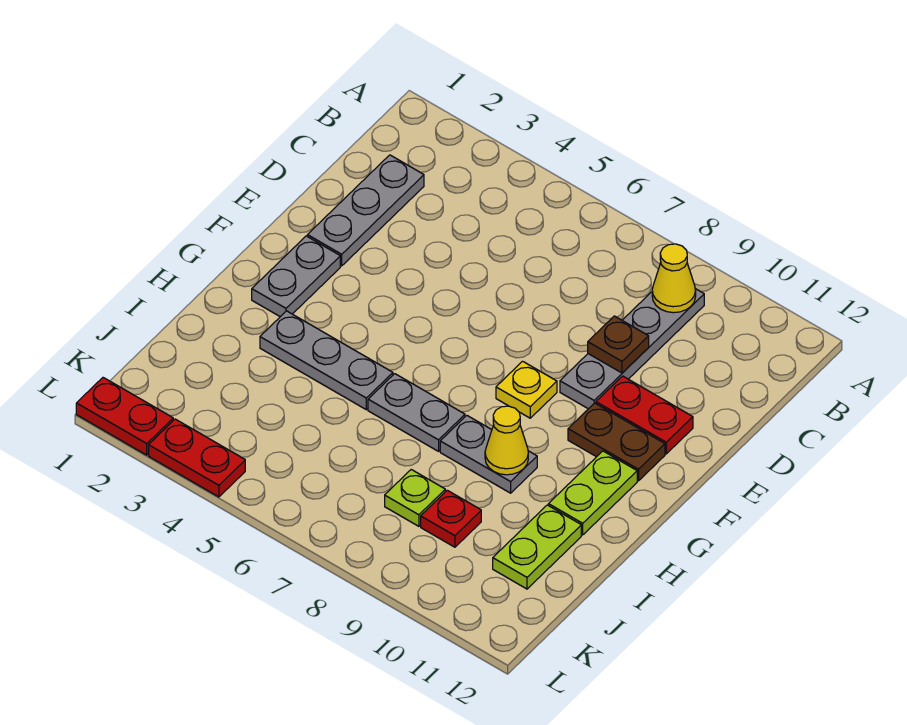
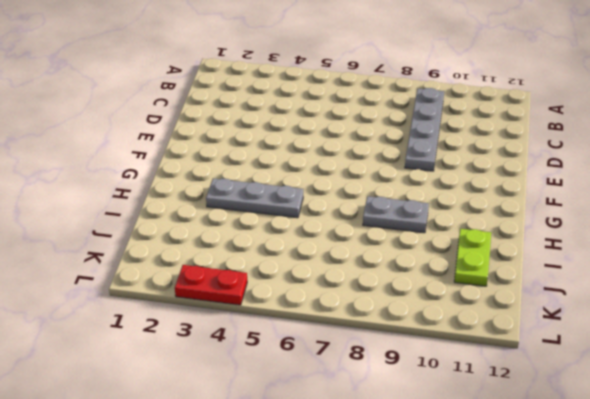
none -> grey plate C2:E2 level 1
none -> red plate E10:E11 level 1
none -> grey plate F2:G2 level 1

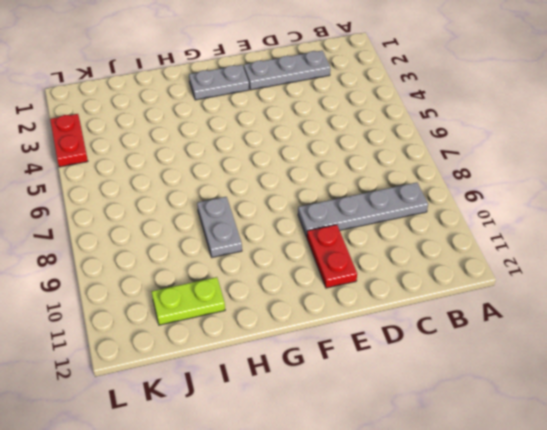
none -> yellow plate F8 level 1
none -> brown plate F10:F11 level 1
none -> lime plate G11:H11 level 1

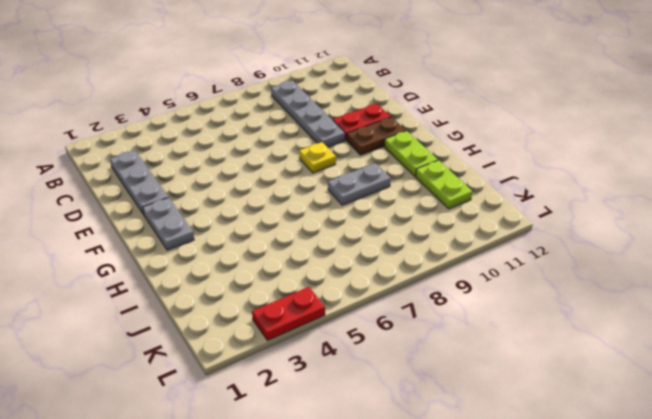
none -> grey plate H3:H5 level 1
none -> grey plate H6:H7 level 1
none -> lime plate J8 level 1

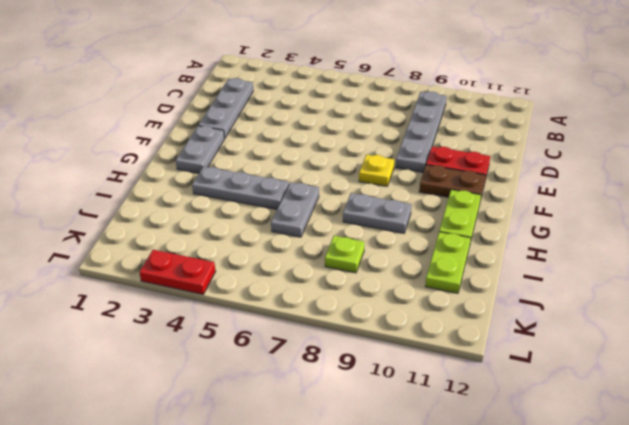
grey plate H6:I6 level 1 -> grey plate H6:H7 level 1
none -> red plate J9 level 1
none -> red plate L1:L2 level 1
none -> yellow cone B9 level 2

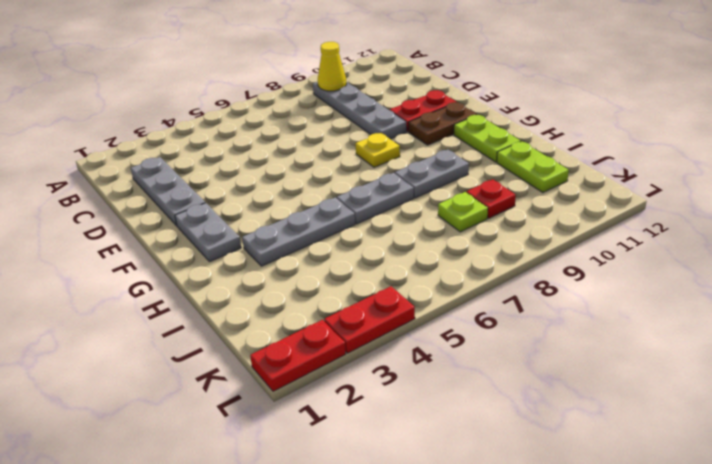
none -> brown plate D9 level 2
none -> yellow cone H9 level 2

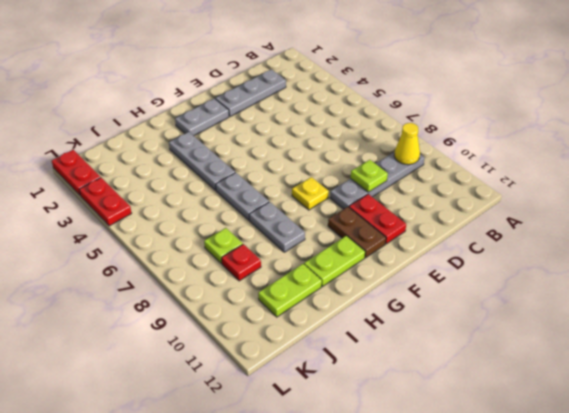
lime plate D9 level 2 -> brown plate D9 level 2
none -> yellow cone H9 level 2

